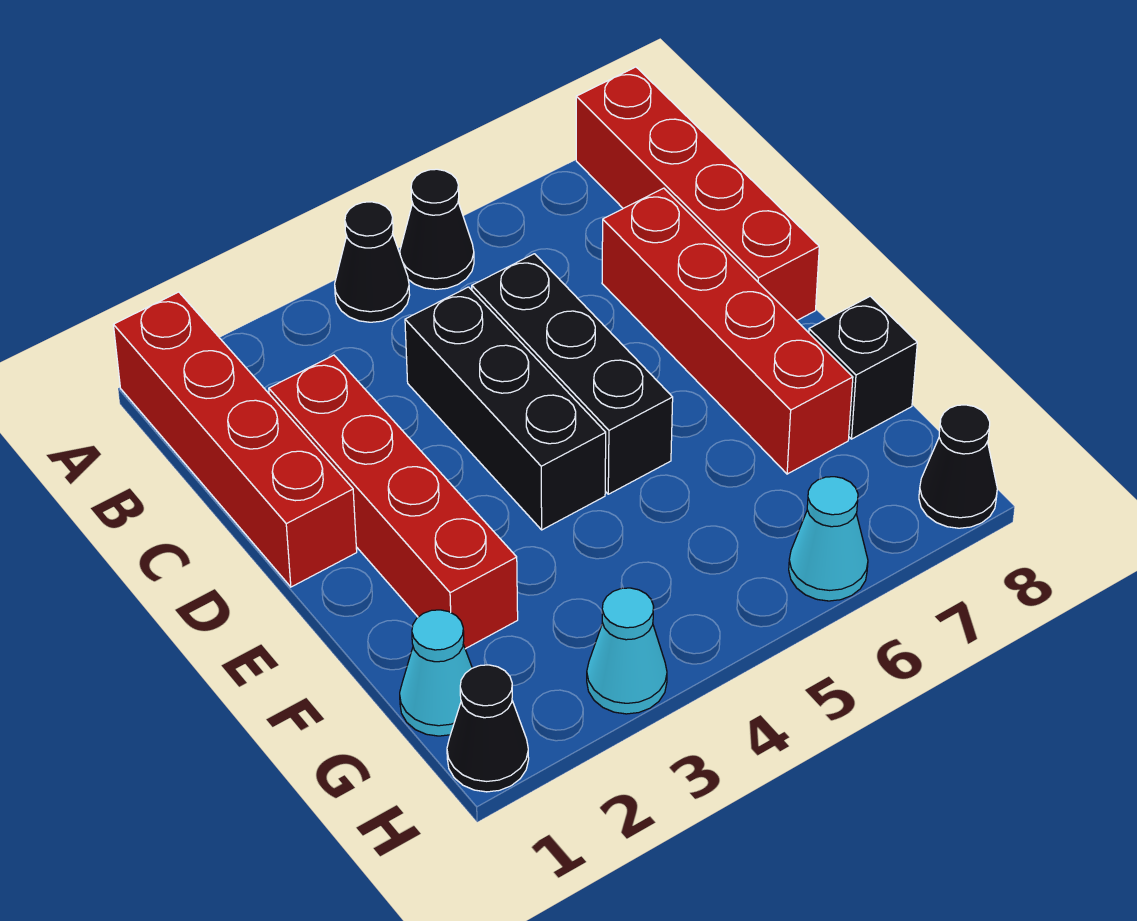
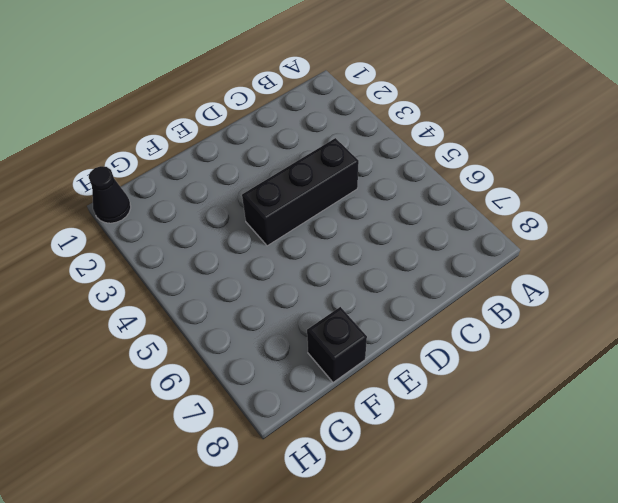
none -> red brick A1:D1 level 1
none -> black cone A4 level 1
none -> black cone A5 level 1

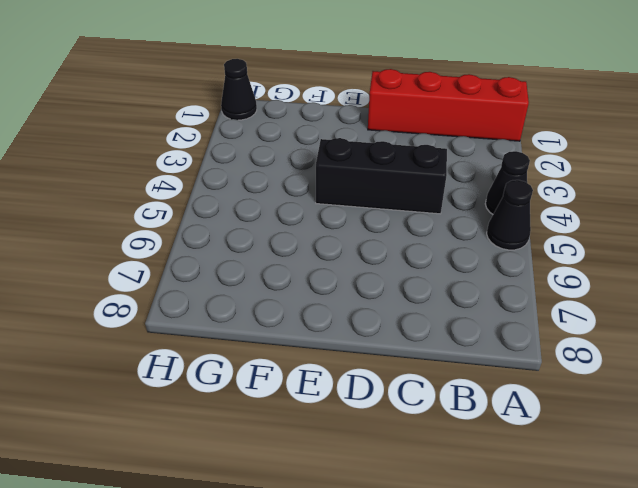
none -> red brick A8:D8 level 1
none -> red brick C2:F2 level 1
none -> black brick C5:E5 level 1

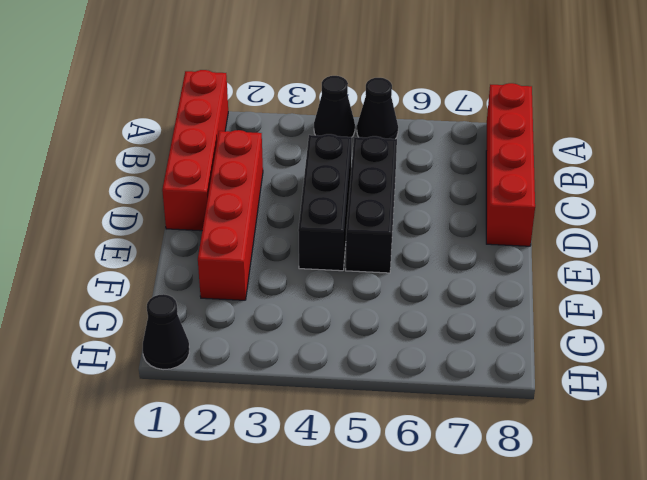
none -> red brick C7:F7 level 1
none -> black brick F8 level 1
none -> cyan cone G1 level 1

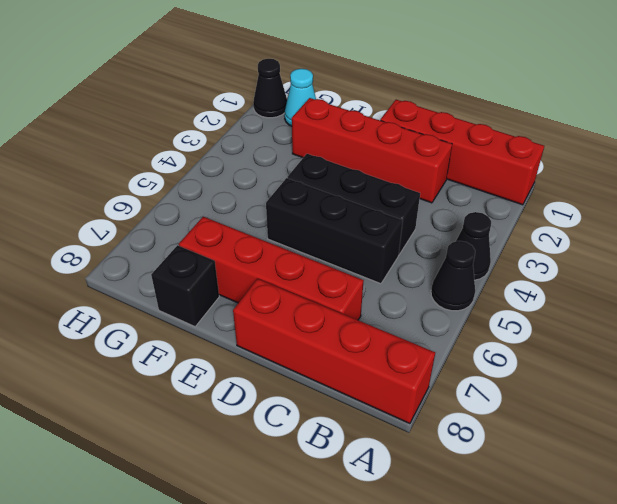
none -> cyan cone H3 level 1
none -> cyan cone H6 level 1
none -> black cone H8 level 1

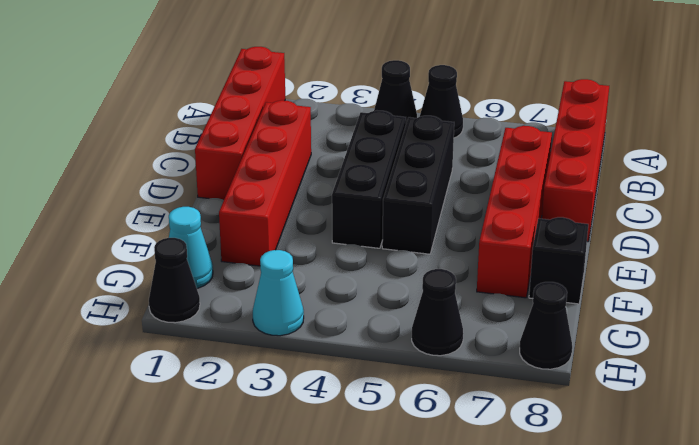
black cone H6 level 1 -> cyan cone H6 level 1

